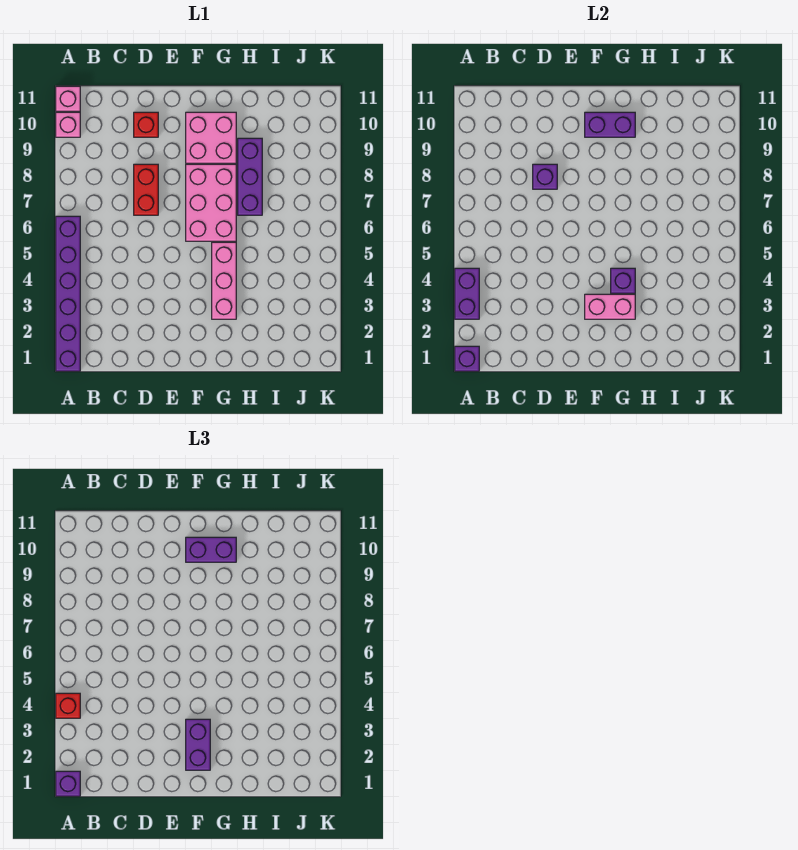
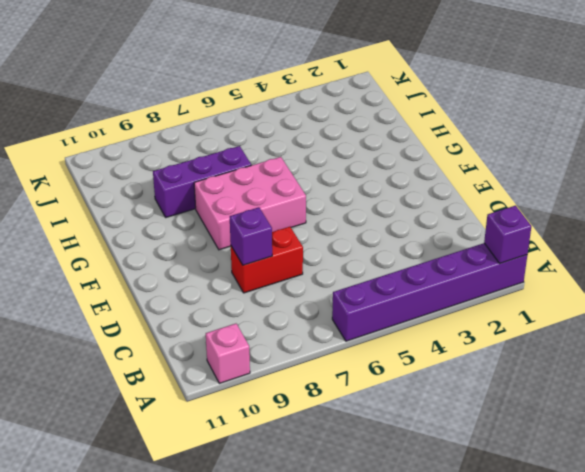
none -> pink brick A11 level 1
none -> red brick D10 level 1
none -> pink brick F9:G10 level 1

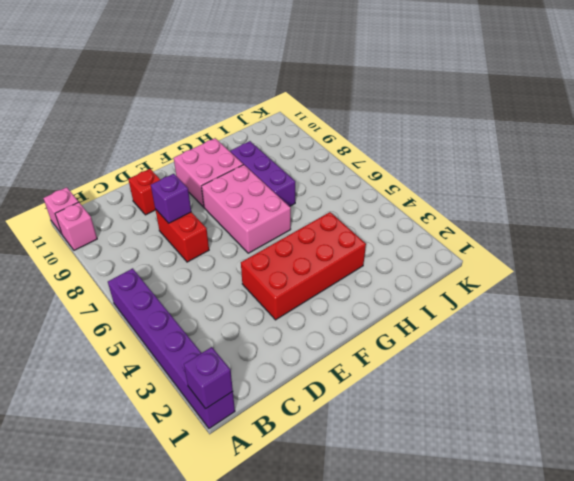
red brick E3:H4 level 1 -> pink brick G3:G5 level 1
none -> purple brick A3:A4 level 2
none -> pink brick F3:G3 level 2
none -> purple brick F10:G10 level 2

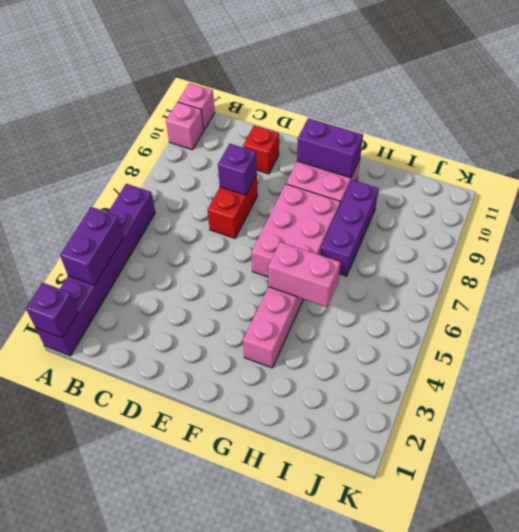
pink brick G5:H5 level 2 -> pink brick F3:G3 level 2
none -> purple brick G4 level 2
none -> purple brick A1 level 3
none -> red brick A4 level 3

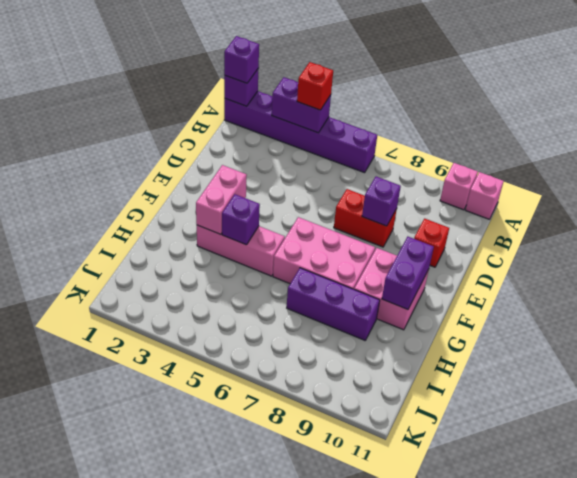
none -> purple brick F2:F3 level 3
none -> purple brick F10:G10 level 3

